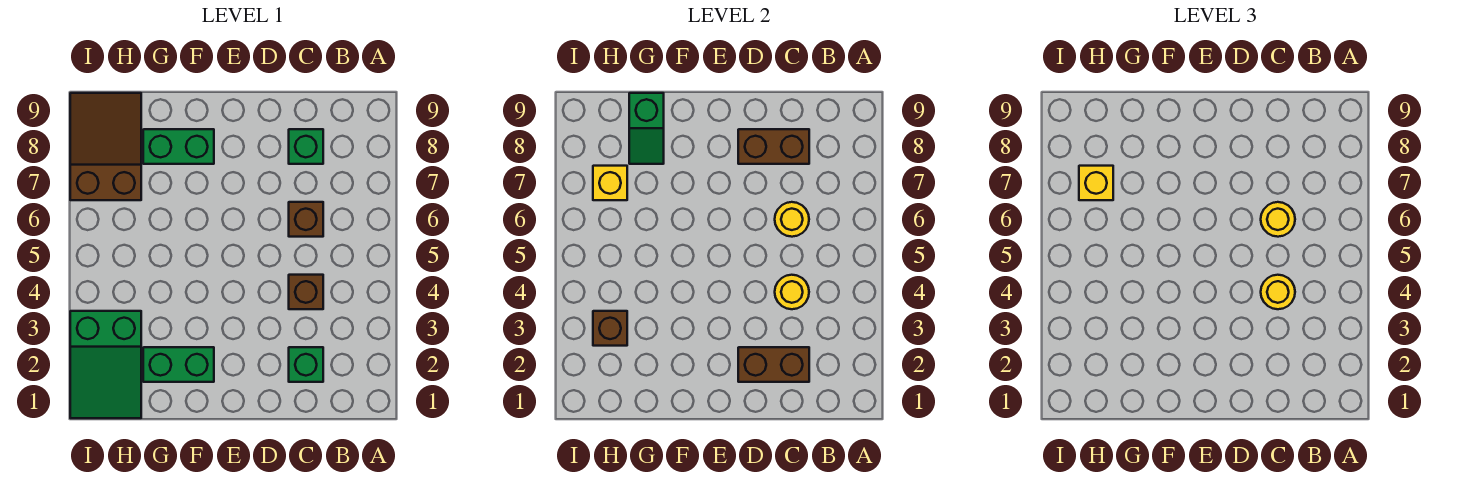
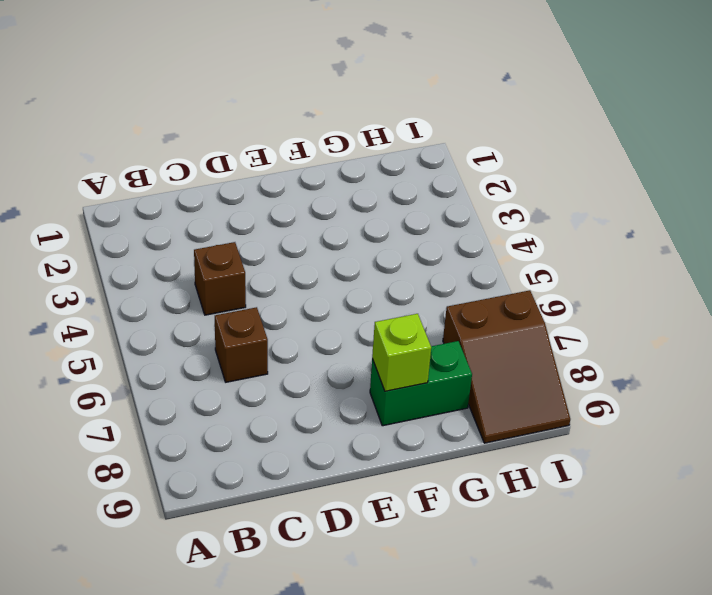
lime brick F8 level 2 -> none
none -> green brick C2 level 1
none -> green brick C8 level 1
none -> green brick F2:G2 level 1

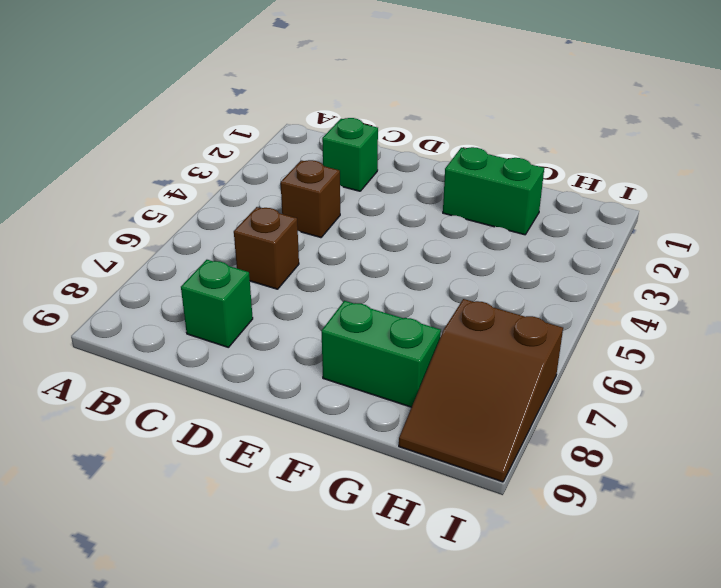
none -> green slope H1:I3 level 1 top 3
none -> brown brick C2:D2 level 2
none -> yellow round brick C4 level 2

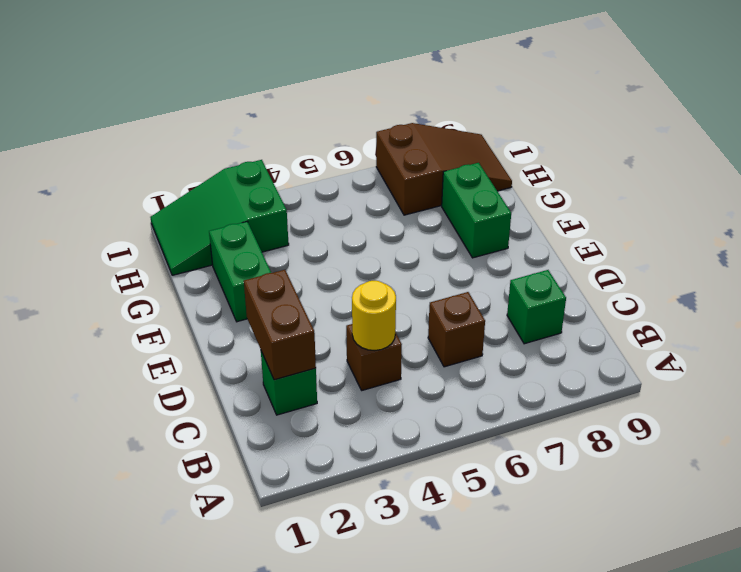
none -> yellow round brick C6 level 2
none -> brown brick C8:D8 level 2
none -> green slope G8:G9 level 2 top 9

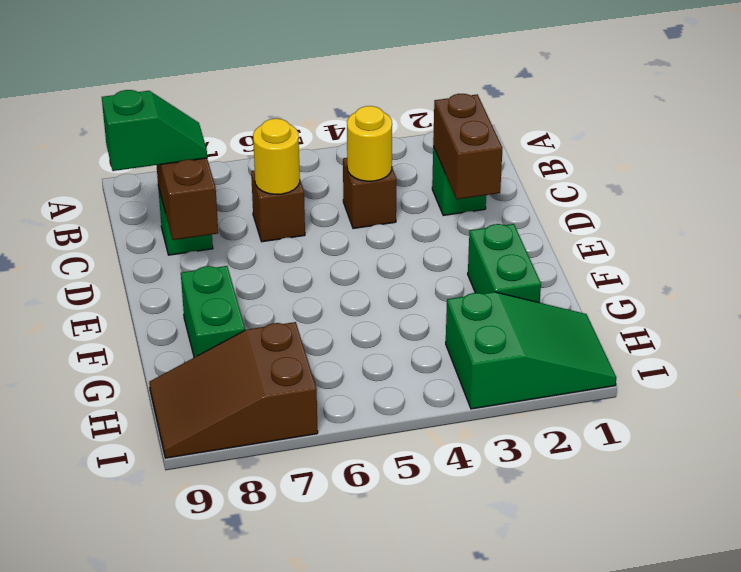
green slope C8:C9 level 3 top 9 -> green slope G8:G9 level 2 top 9
none -> brown brick H3 level 2
none -> yellow brick H7 level 2
none -> yellow round brick C4 level 3

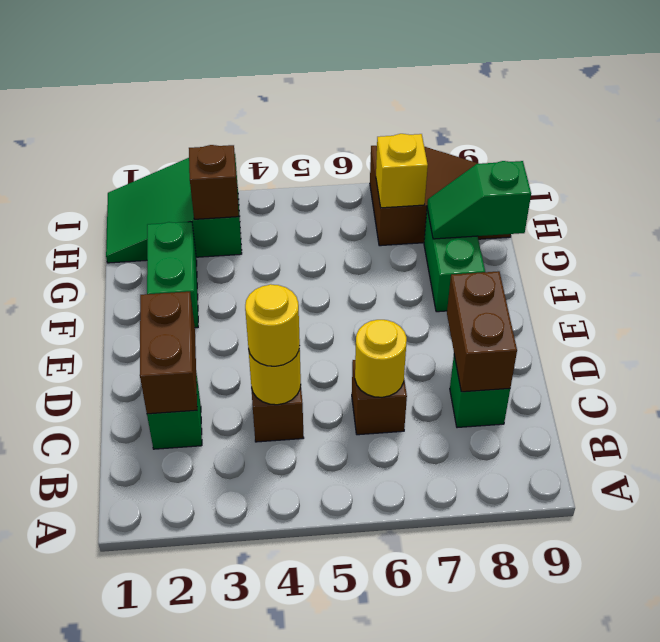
none -> yellow round brick C6 level 3
none -> yellow brick H7 level 3

